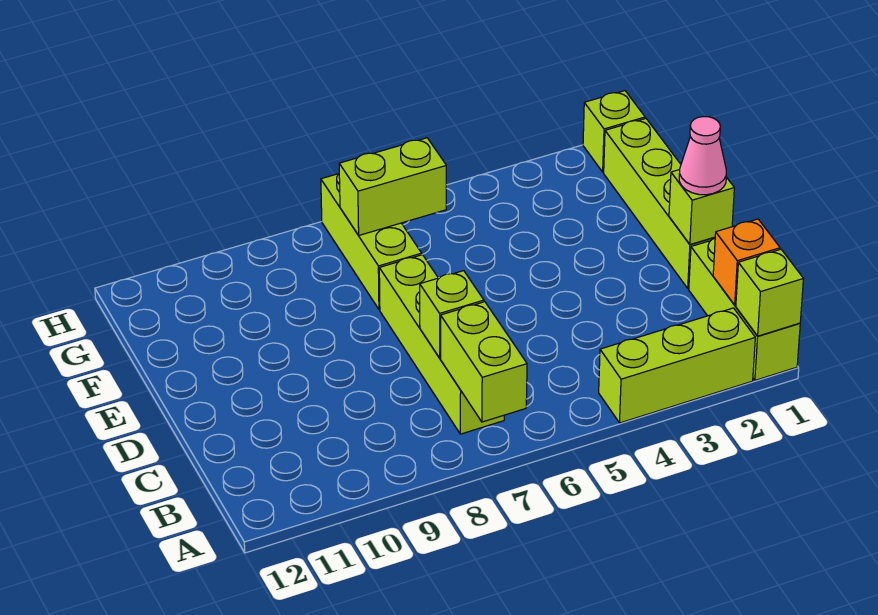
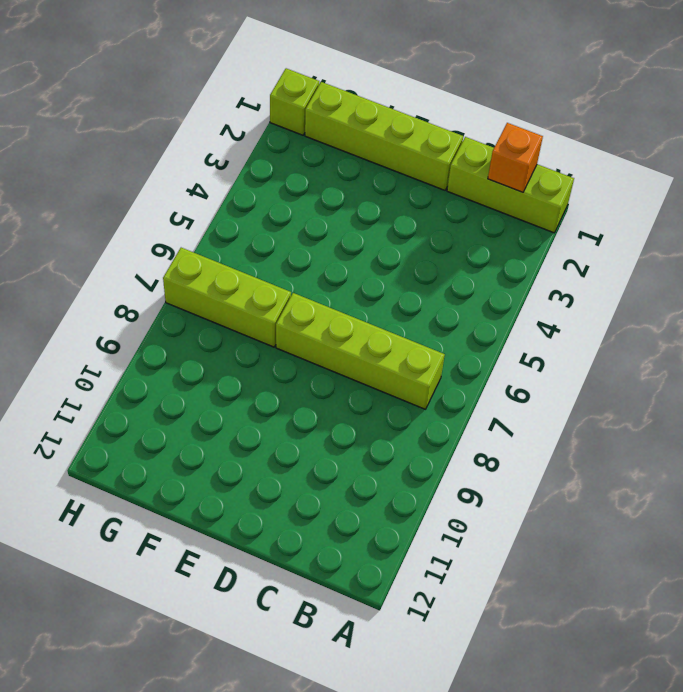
none -> lime brick A2:A4 level 1
none -> lime brick A1 level 2
none -> lime brick A7:B7 level 2

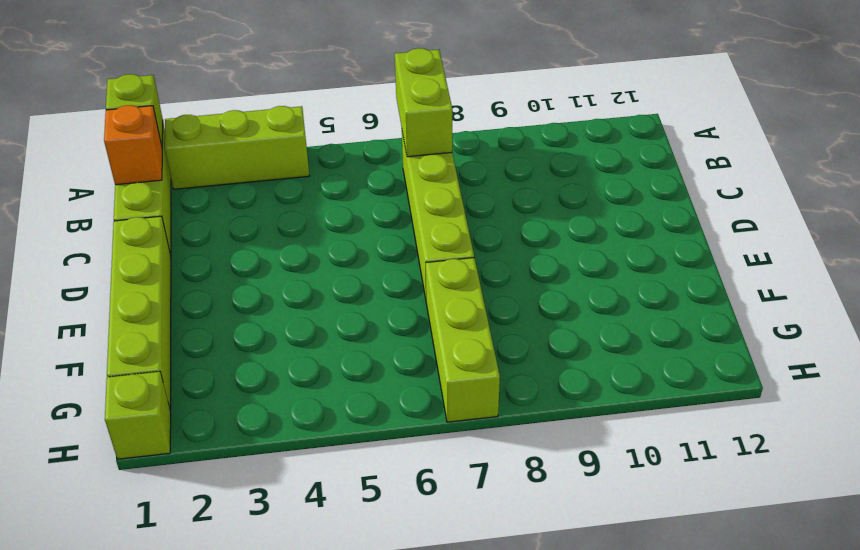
none -> lime brick C7 level 2
none -> lime brick D1 level 2
none -> lime brick G6:G7 level 2

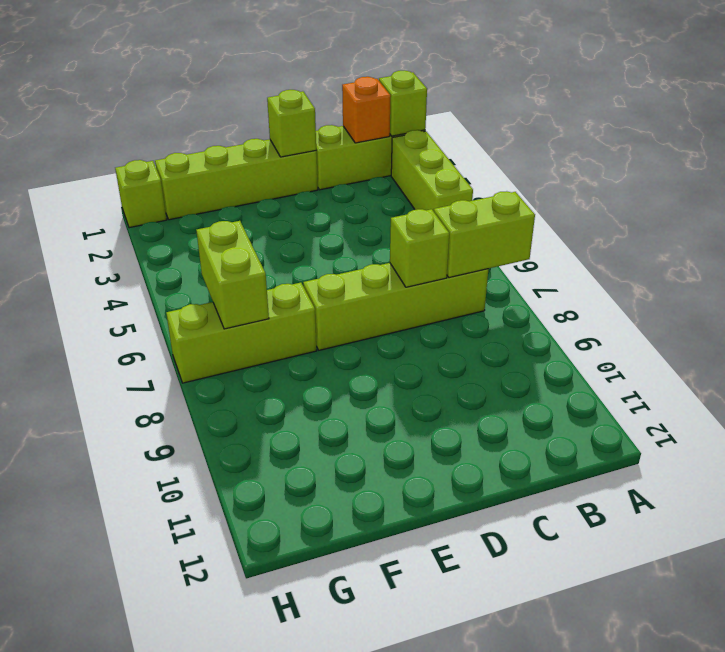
none -> pink cone D1 level 3

